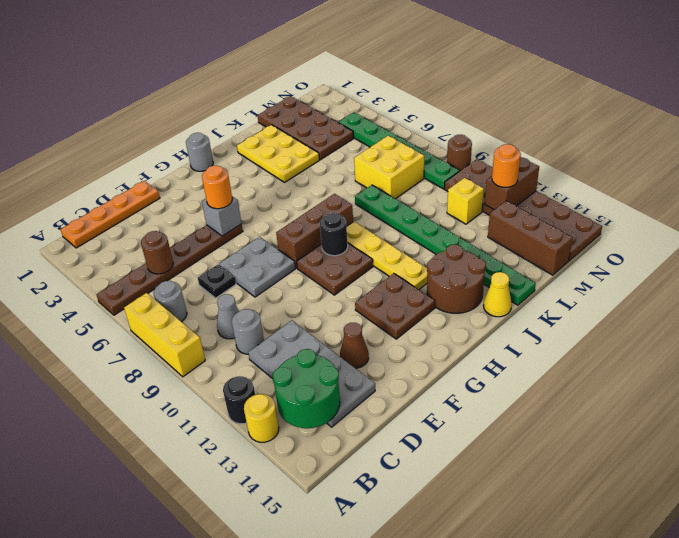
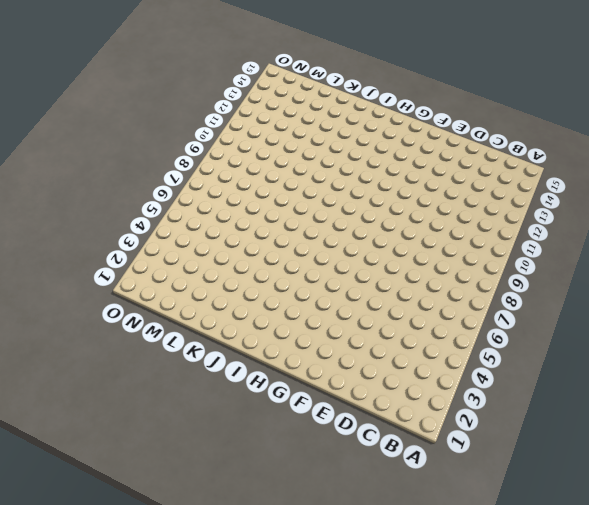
none -> brown plate A5:F5 level 1
none -> yellow brick A7:A9 level 1
none -> black round brick A12 level 1
none -> yellow round brick A13 level 1

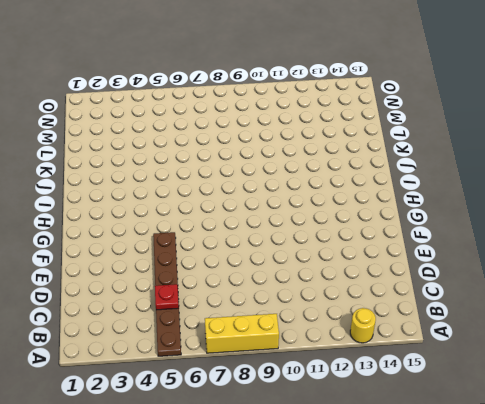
red plate C5 level 2 -> brown round brick C5 level 2
none -> black round brick A12 level 1
none -> orange plate B1:E1 level 1
none -> grey round brick B7 level 1
none -> grey cone C9 level 1

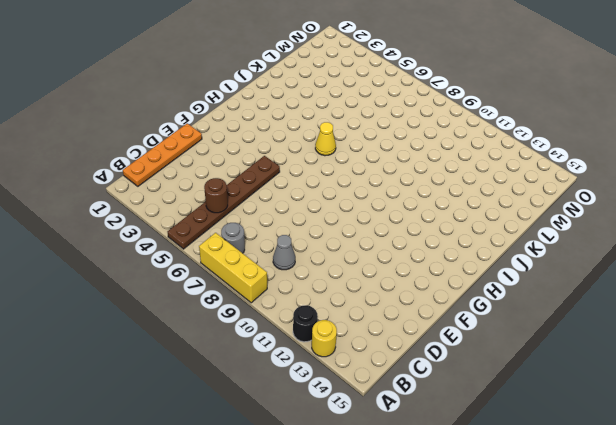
yellow cone I6 level 1 -> yellow cone J15 level 1
none -> grey round brick C10 level 1
none -> grey plate C11:D14 level 1
none -> black plate D7 level 1
none -> grey plate E7:F8 level 1

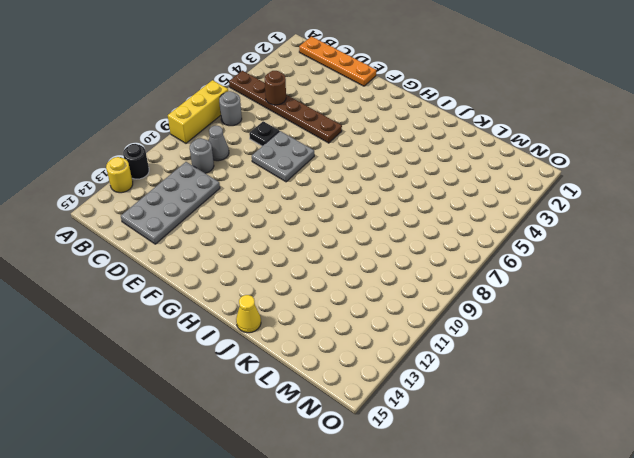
none -> brown cone E13 level 1
none -> brown brick G8:I8 level 1
none -> brown plate G9:H10 level 1
none -> brown plate G12:H13 level 1

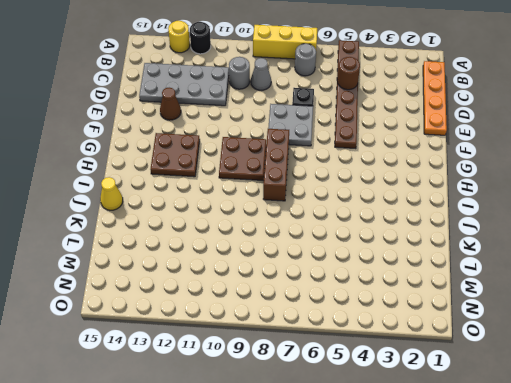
none -> grey round brick H1 level 1
none -> yellow plate I9:I12 level 1
none -> brown round brick I13:J14 level 1
none -> yellow plate J2:K4 level 1

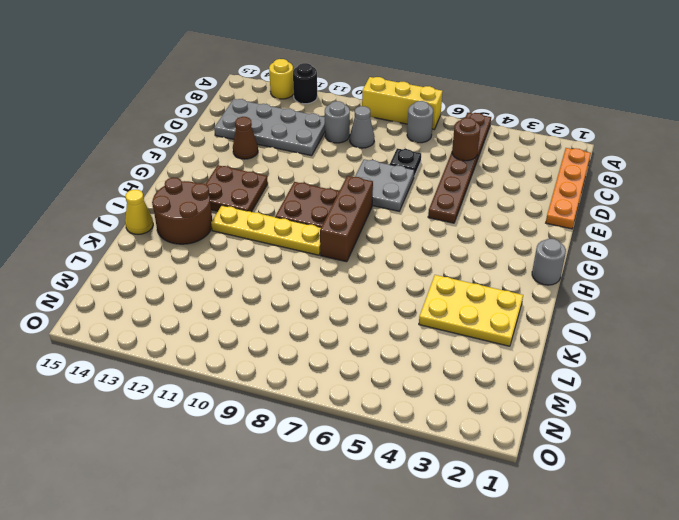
none -> green plate K8:K15 level 1
none -> brown plate L1:M4 level 1
none -> yellow brick L7:M8 level 1
none -> yellow brick M11 level 1

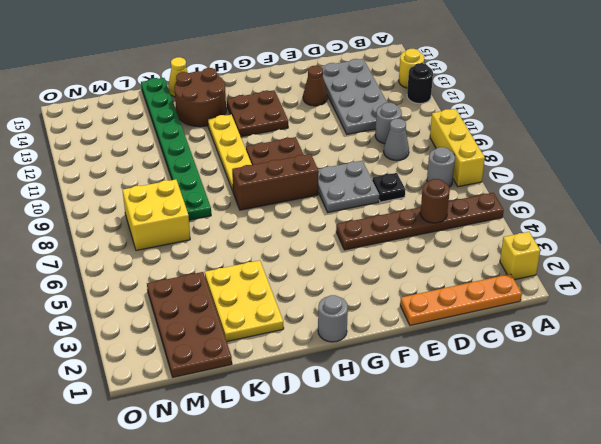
yellow brick A2 level 1 -> yellow brick M11 level 1
none -> brown brick M13:M15 level 1
none -> green plate N4:N9 level 1
none -> brown plate N10:O15 level 1
none -> brown round brick O9 level 1

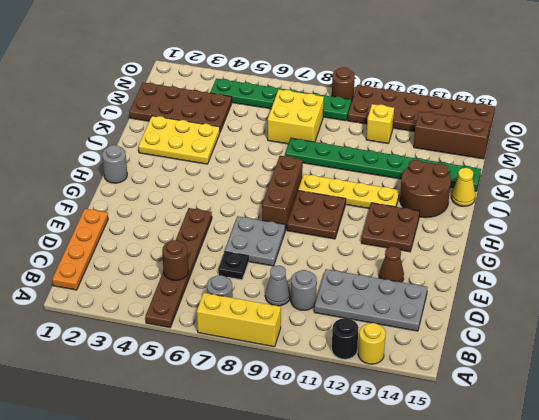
none -> green round brick B13:C14 level 2
none -> grey brick F5 level 2
none -> black round brick H9 level 2
none -> brown brick N12:O12 level 2

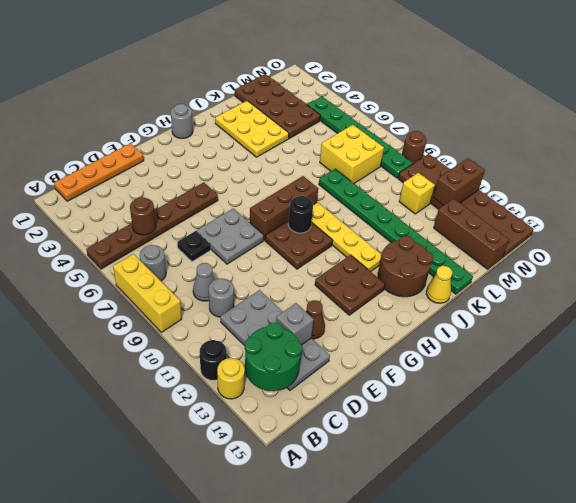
grey brick D13 level 2 -> grey brick F5 level 2
none -> orange round brick F5 level 3
none -> orange round brick N12 level 3

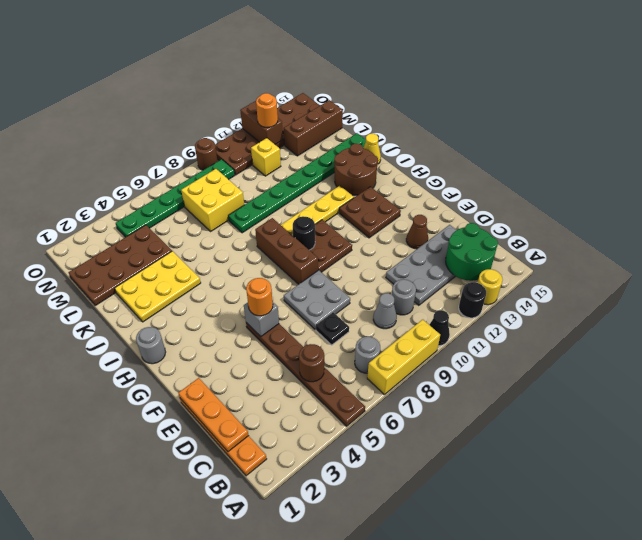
black cone A10 level 1 -> none
orange plate C1:E1 level 2 -> none

